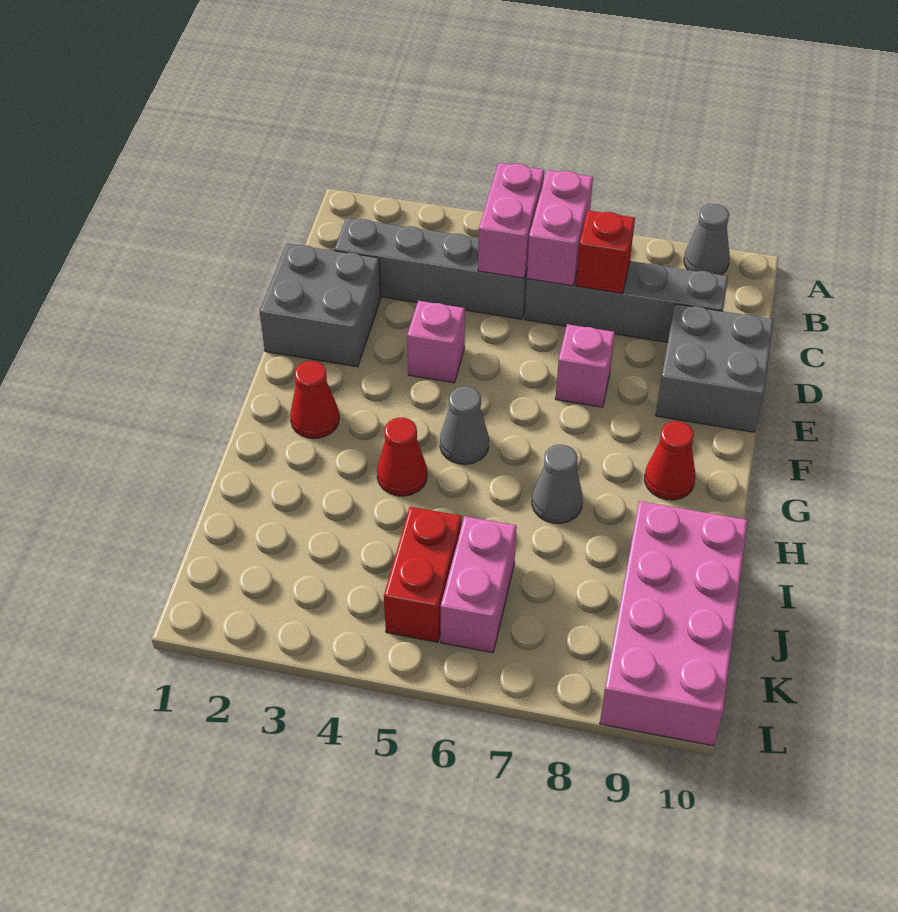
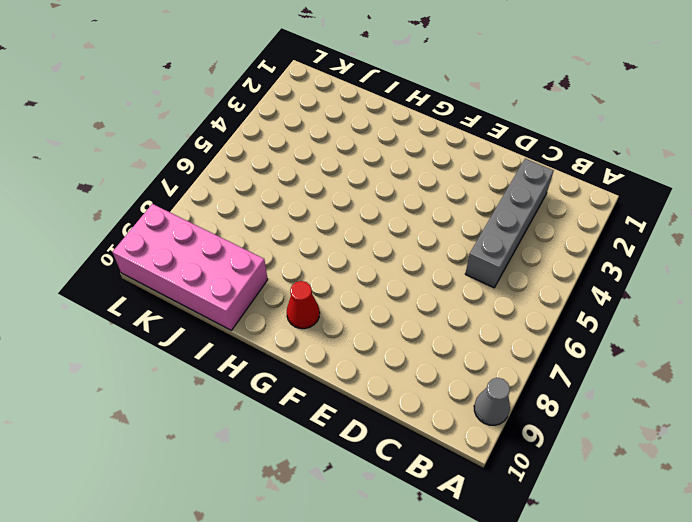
none -> grey brick C6:C9 level 1
none -> grey brick D1:E2 level 1
none -> grey brick D9:E10 level 1

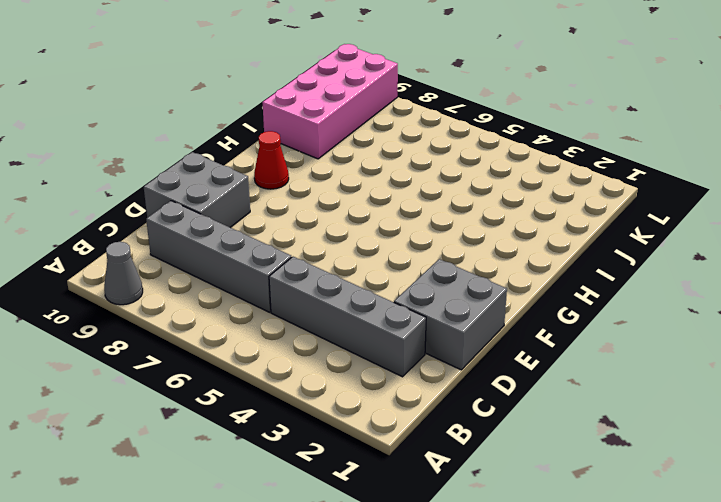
none -> pink brick E4 level 1
none -> pink brick E7 level 1
none -> red cone G2 level 1

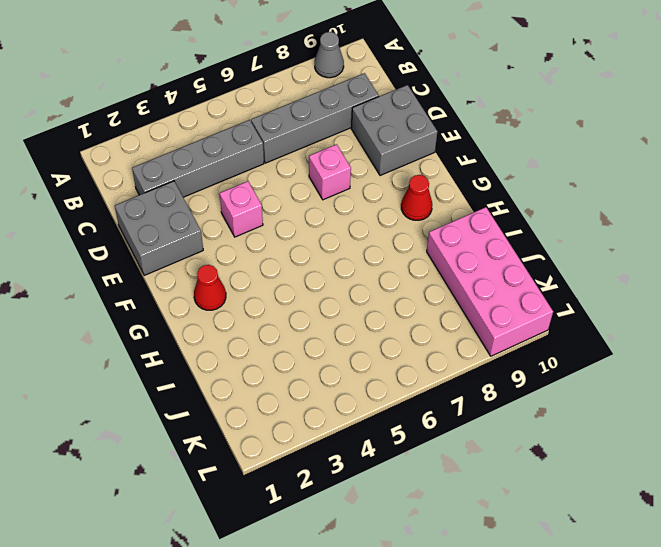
none -> grey cone G5 level 1
none -> red cone H4 level 1
none -> grey cone H7 level 1

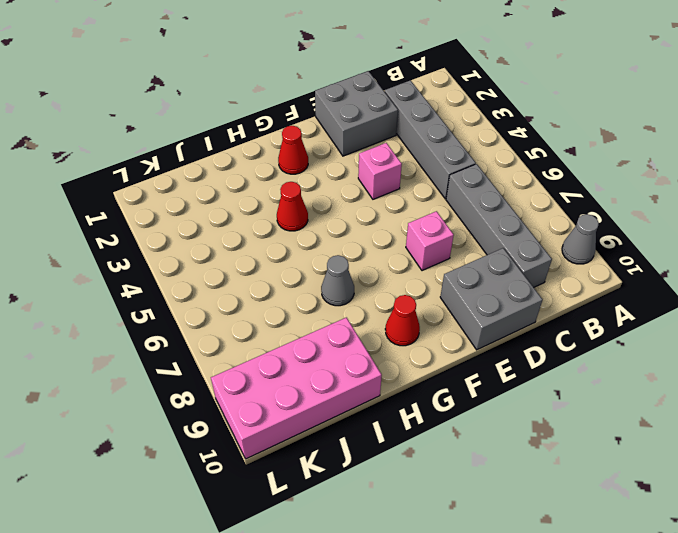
none -> grey cone G5 level 1
none -> red brick J5:K5 level 1
none -> pink brick J6:K6 level 1

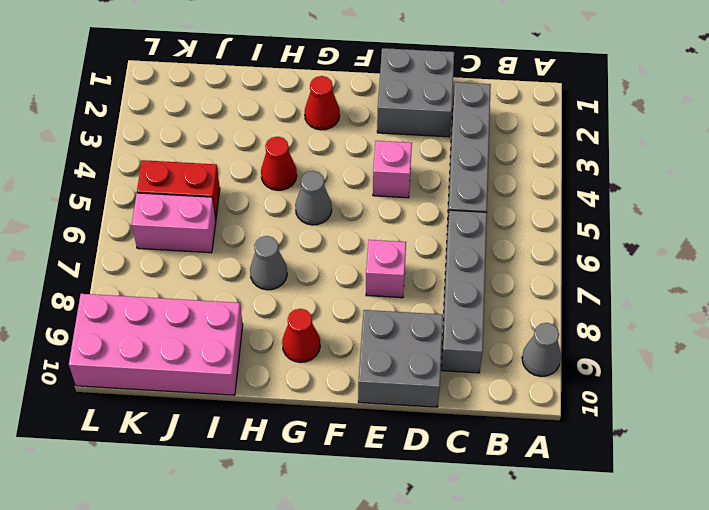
none -> pink brick B5:C5 level 2
none -> pink brick B6:C6 level 2
none -> red brick C7 level 2

